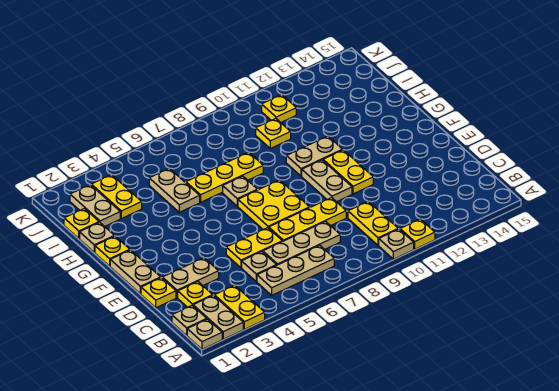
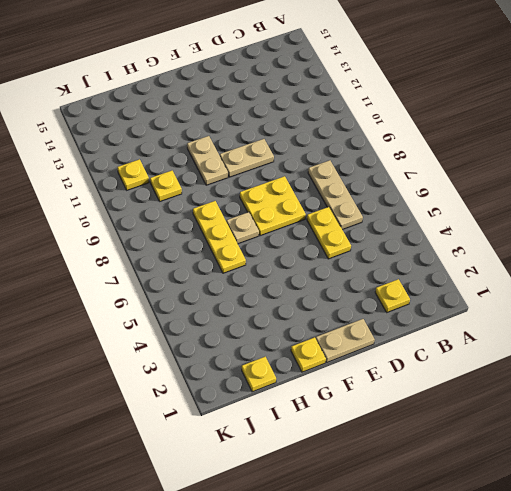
none -> tan plate A1 level 1
none -> tan plate A2:B2 level 1
none -> yellow plate A3:B3 level 1
none -> tan plate A10 level 1

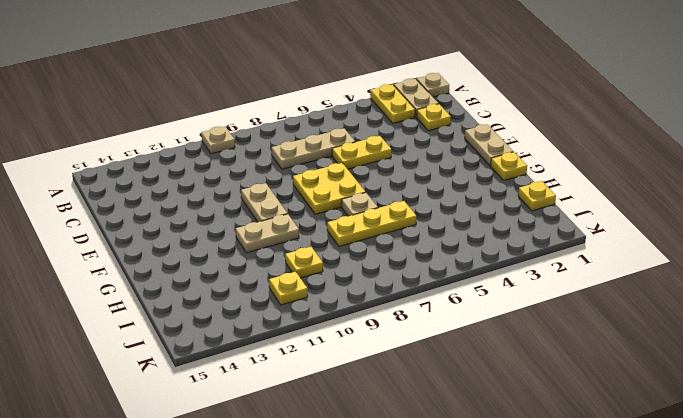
none -> yellow plate A11 level 1
none -> tan plate B1 level 1
none -> tan plate B5:B7 level 1
none -> yellow plate B10:C10 level 1

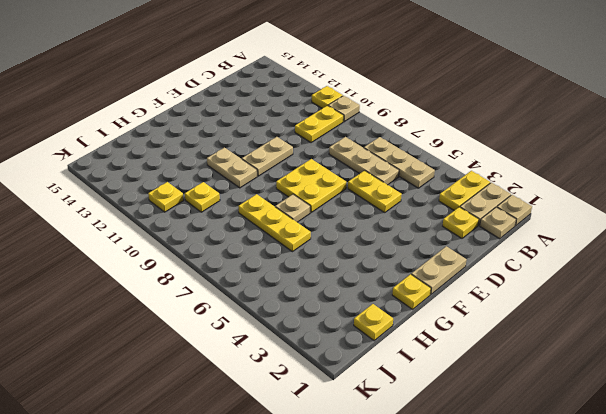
none -> tan plate C5 level 1
none -> yellow plate D1 level 1
none -> tan plate D2:D3 level 1
none -> yellow plate D7:D9 level 1

